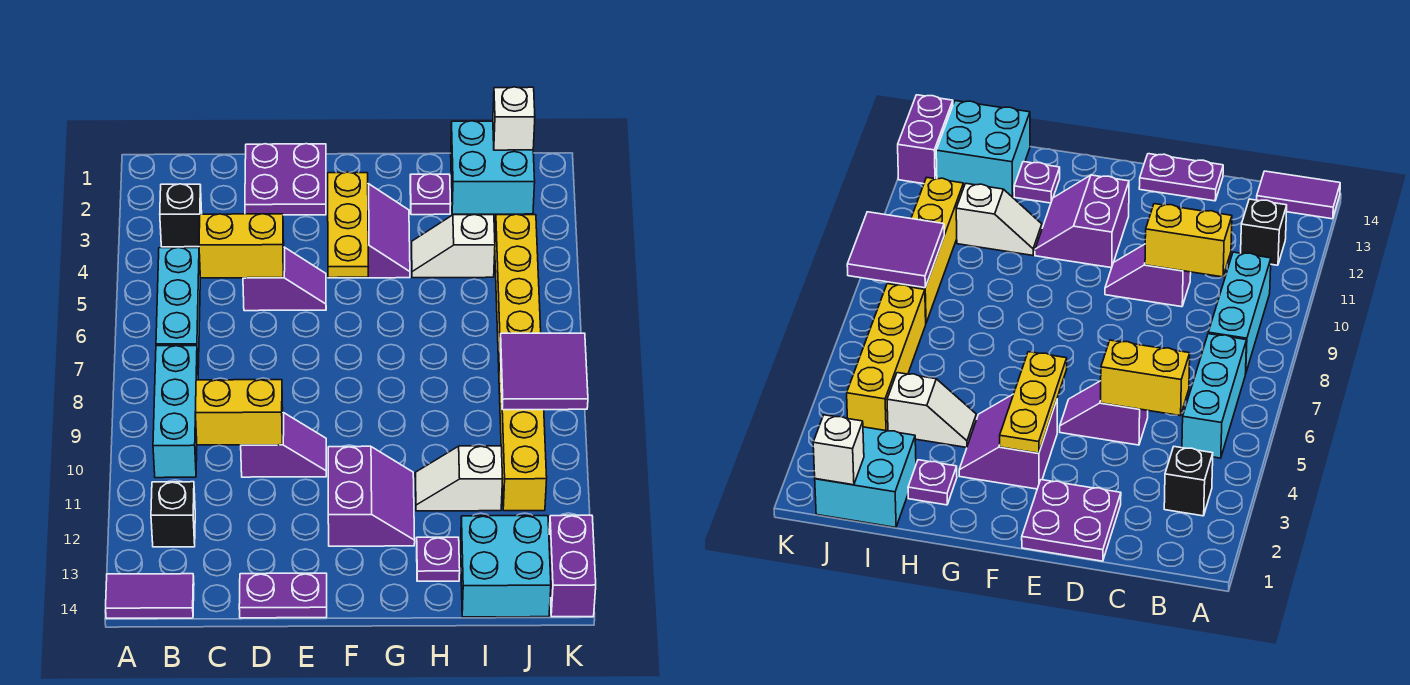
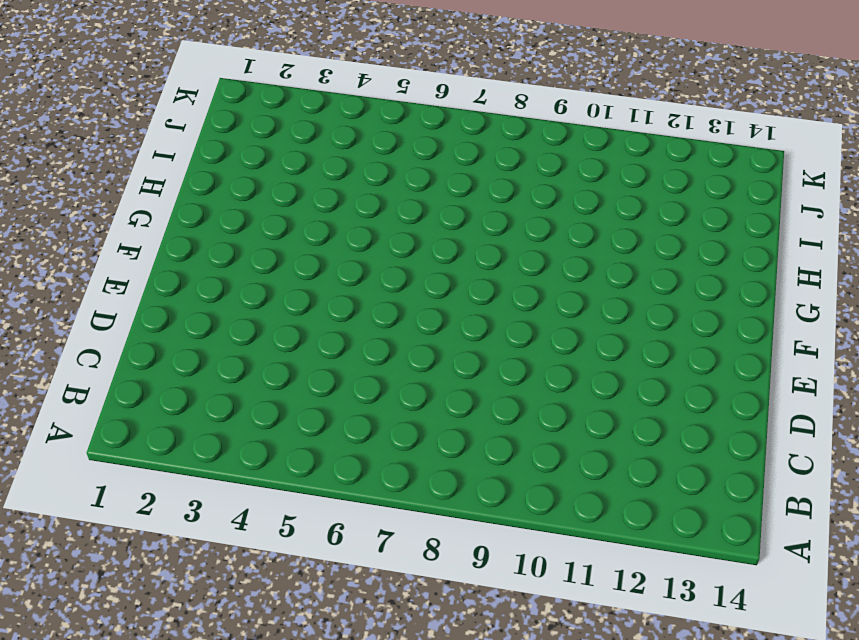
none -> purple tile A14:B14 level 1
none -> black brick B3 level 1
none -> cyan brick B5:B7 level 1

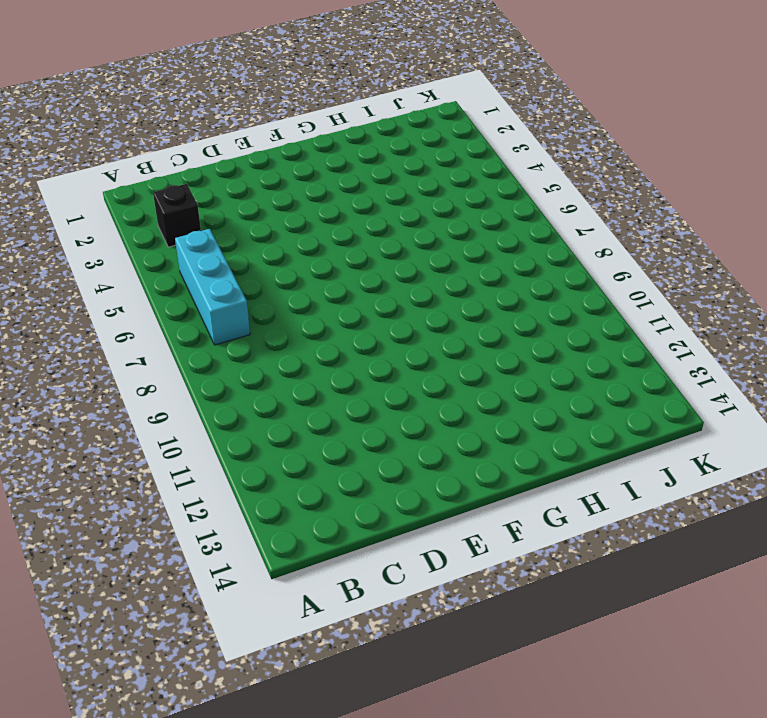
none -> purple tile A14:B14 level 1
none -> cyan brick B8:B10 level 1
none -> black brick B12 level 1

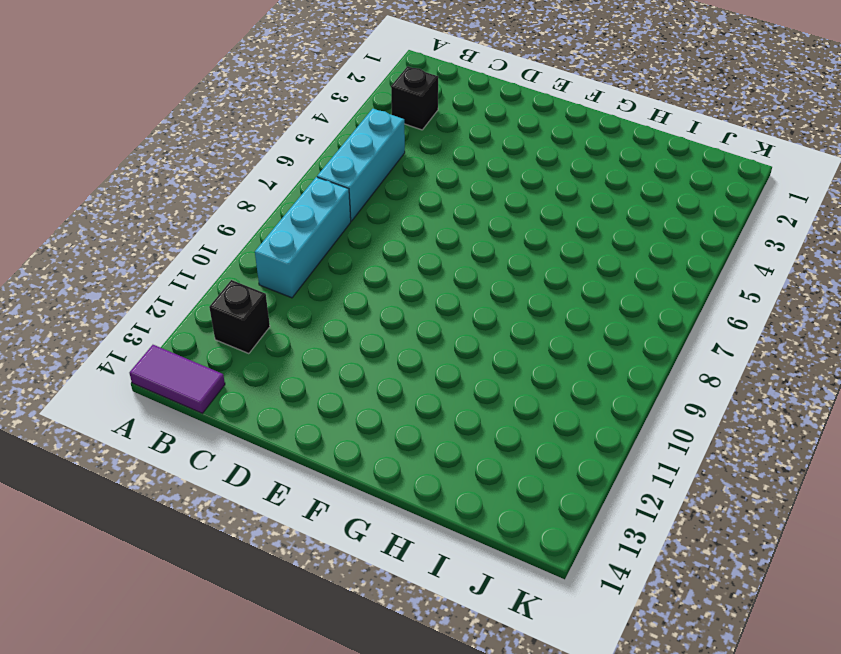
none -> purple plate D1:E2 level 1
none -> purple slope D5:E5 level 1 top D
none -> purple slope D10:E10 level 1 top D

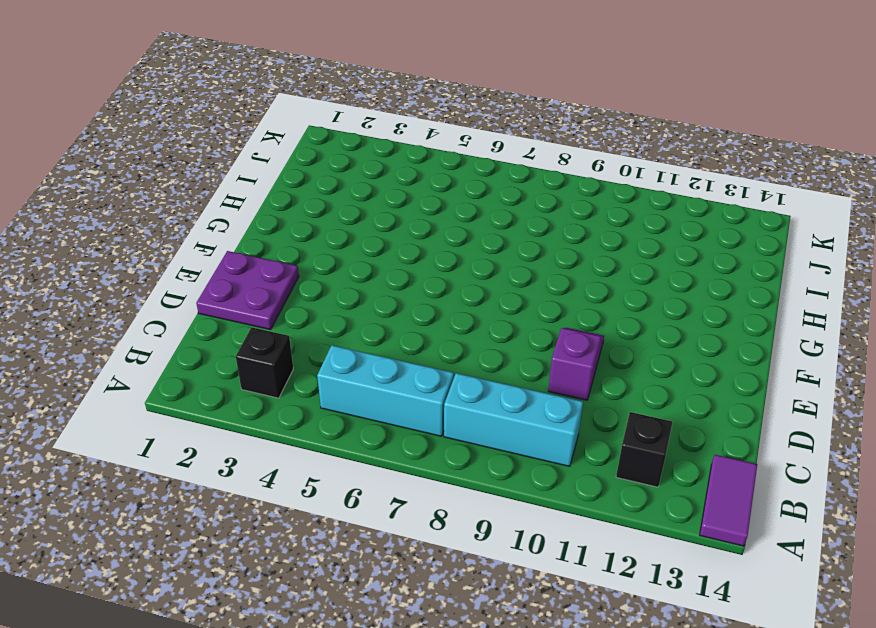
none -> purple slope D5:E5 level 1 top D
none -> purple plate D14:E14 level 1
none -> purple slope F3:G4 level 1 top F

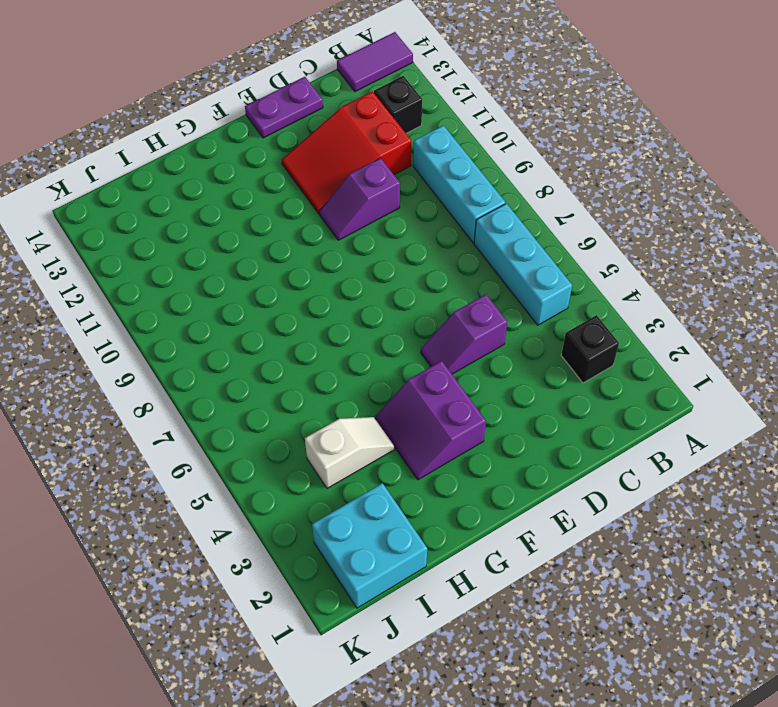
red slope C11:E12 level 1 top C -> none
none -> purple plate D1:E2 level 1
none -> purple slope F11:G12 level 1 top F
none -> purple plate H2 level 1

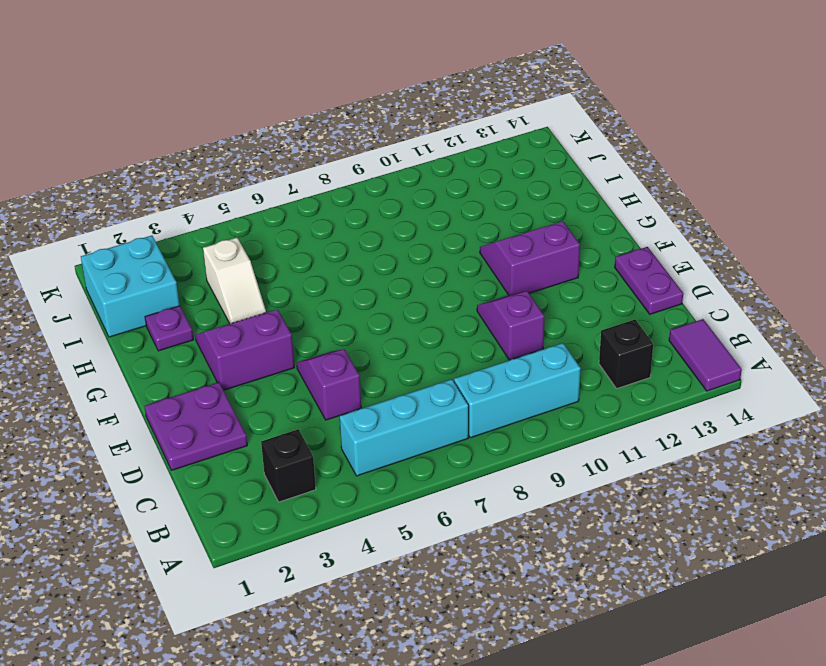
none -> white slope H11:I11 level 1 top I
none -> purple plate H13 level 1
none -> cyan brick I13:J14 level 1

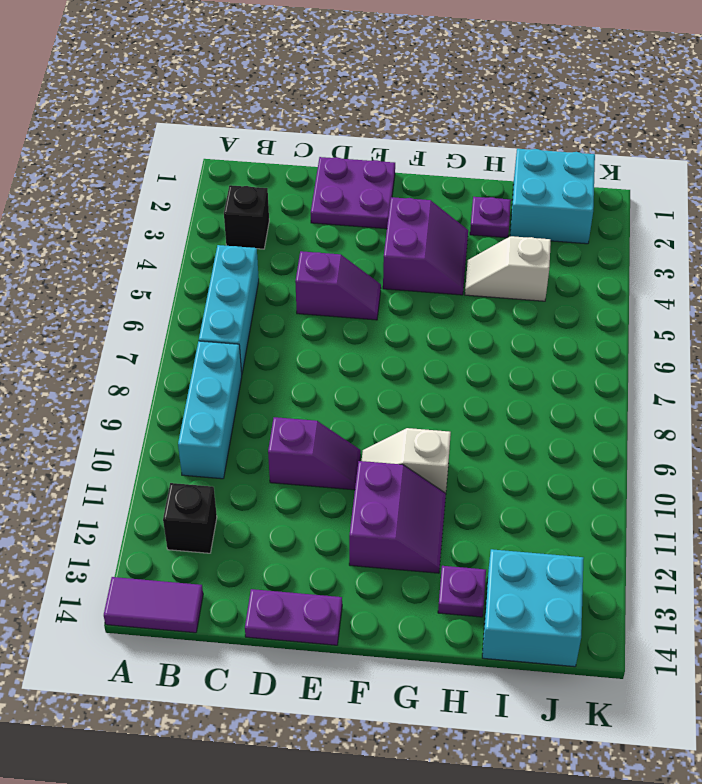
white slope F10:G10 level 1 top G -> white slope H11:I11 level 1 top I
none -> yellow brick J4:J7 level 1
none -> yellow brick J8:J11 level 1
none -> purple brick K13:K14 level 1

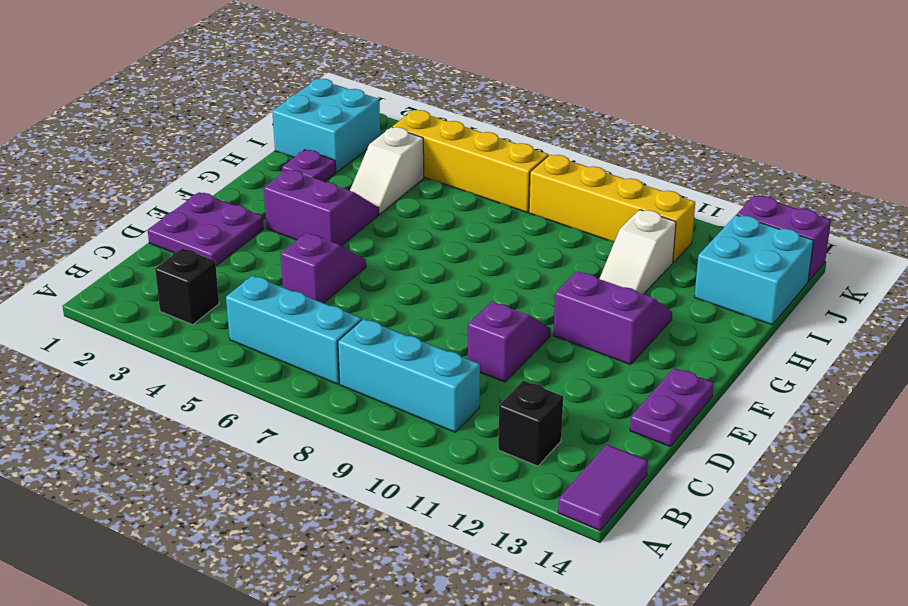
none -> purple plate H13 level 1
none -> yellow brick C5:D5 level 2
none -> yellow brick C10:D10 level 2

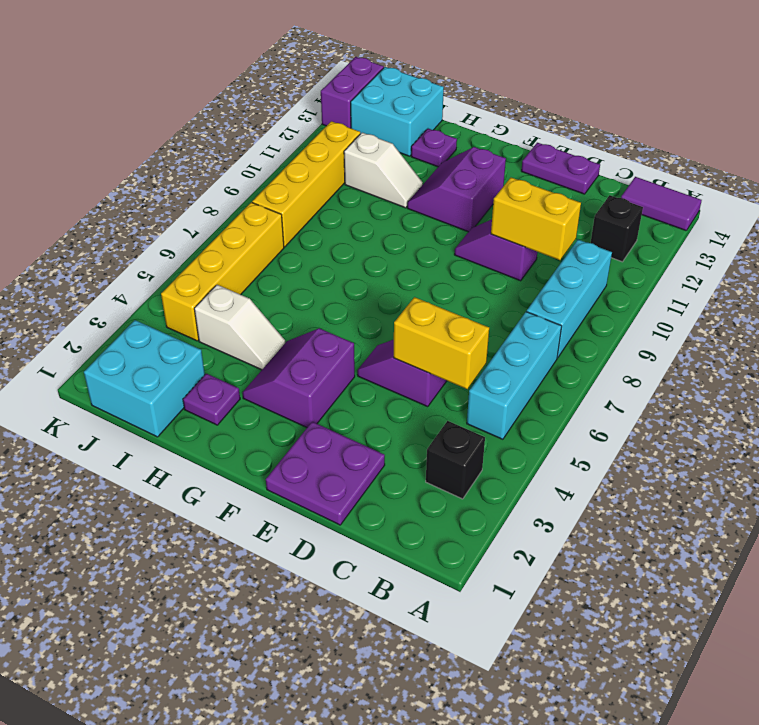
none -> yellow plate F3:F5 level 2
none -> white brick J1 level 2
none -> purple tile J8:K9 level 2

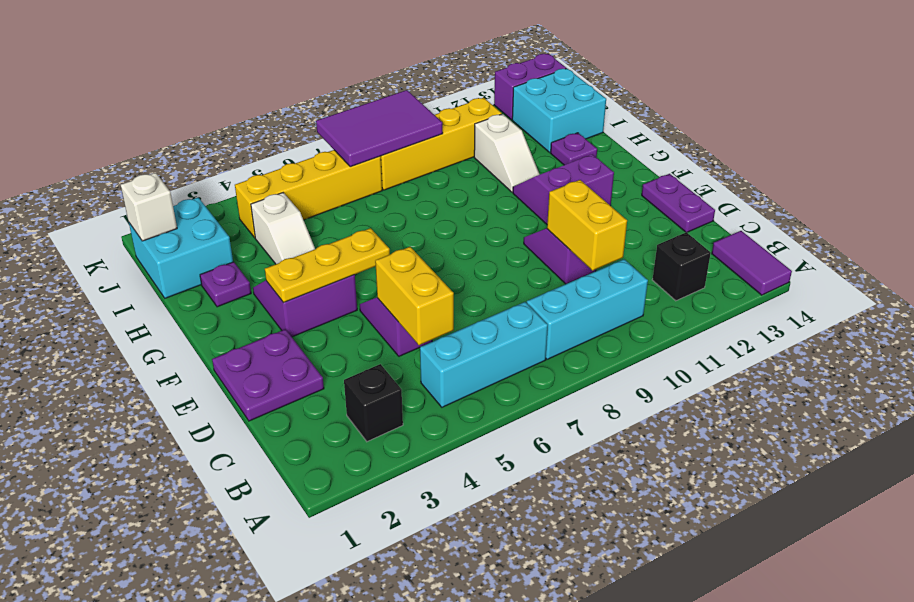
purple tile J7:K9 level 2 -> purple tile J8:K9 level 2

